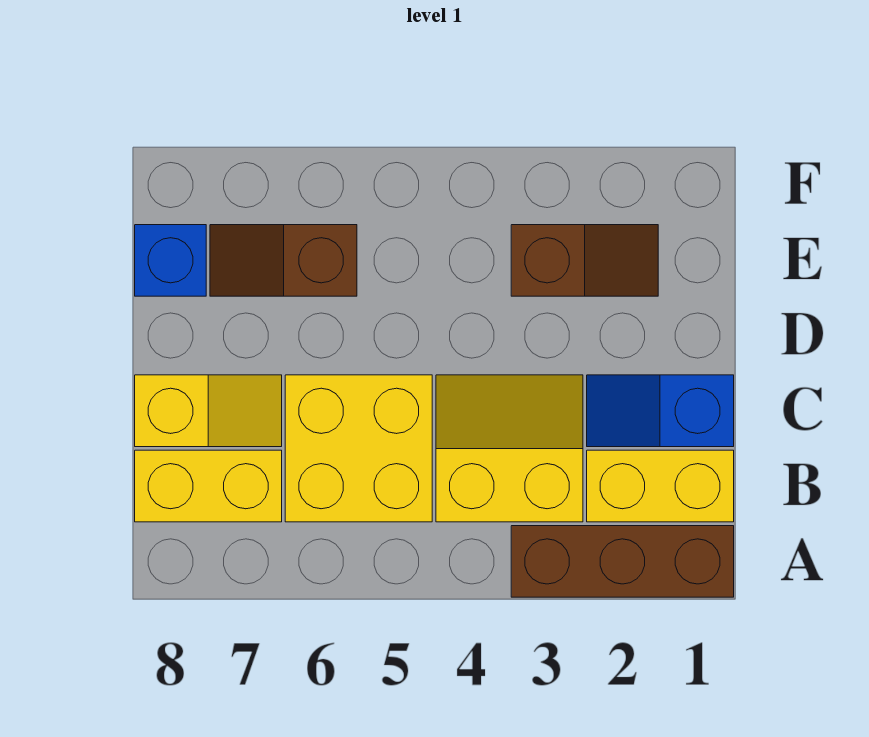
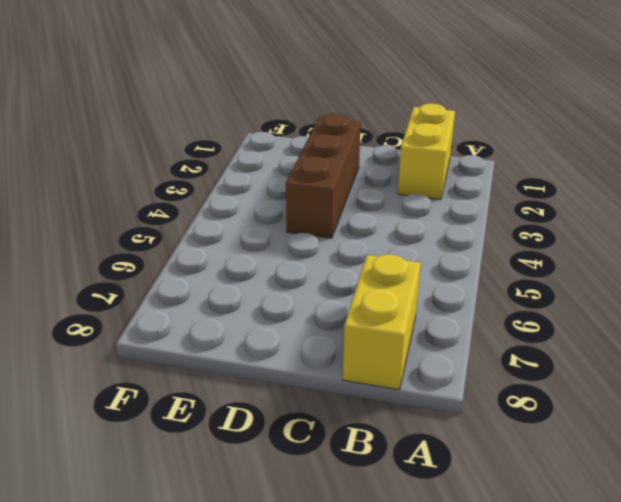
brown brick D2:D4 level 1 -> brown brick A1:A3 level 1
none -> yellow slope B3:C4 level 1 top B
none -> yellow brick B5:C6 level 1

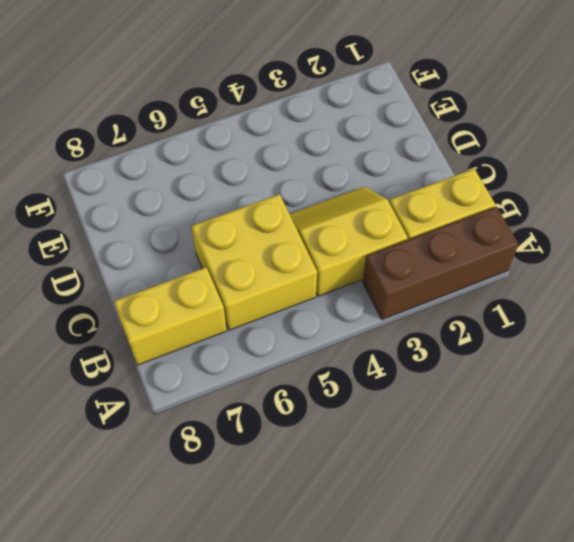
none -> blue slope C1:C2 level 1 top 1
none -> yellow slope C7:C8 level 1 top 8

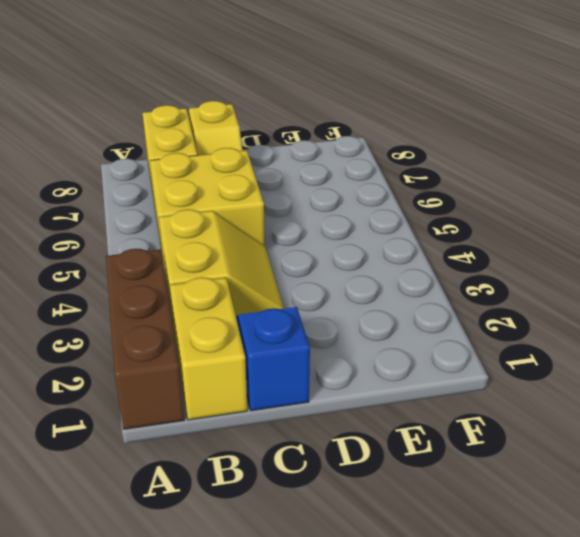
none -> brown slope E2:E3 level 1 top 3
none -> brown slope E6:E7 level 1 top 6

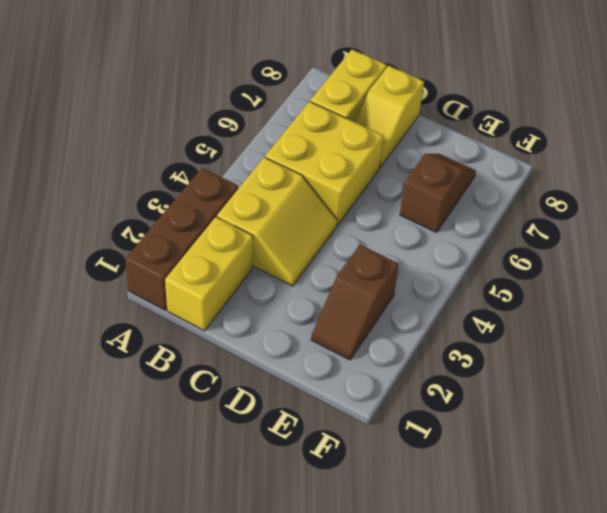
none -> blue slope C1:C2 level 1 top 1
none -> blue brick E8 level 1

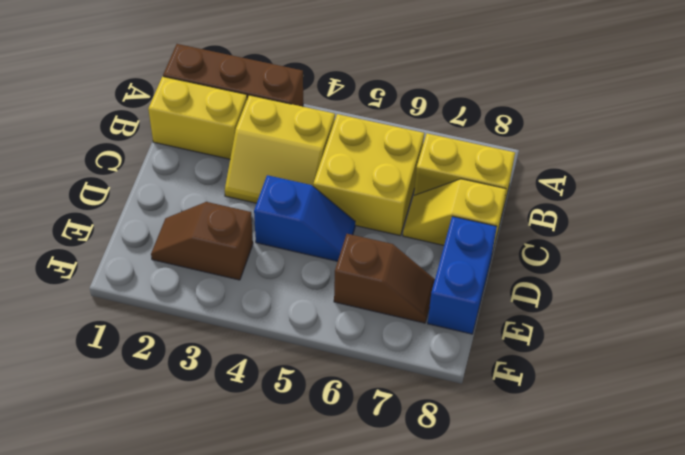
blue slope D4:D5 level 1 top 4 -> blue slope C1:C2 level 1 top 1
blue brick D8:E8 level 1 -> blue brick E8 level 1

